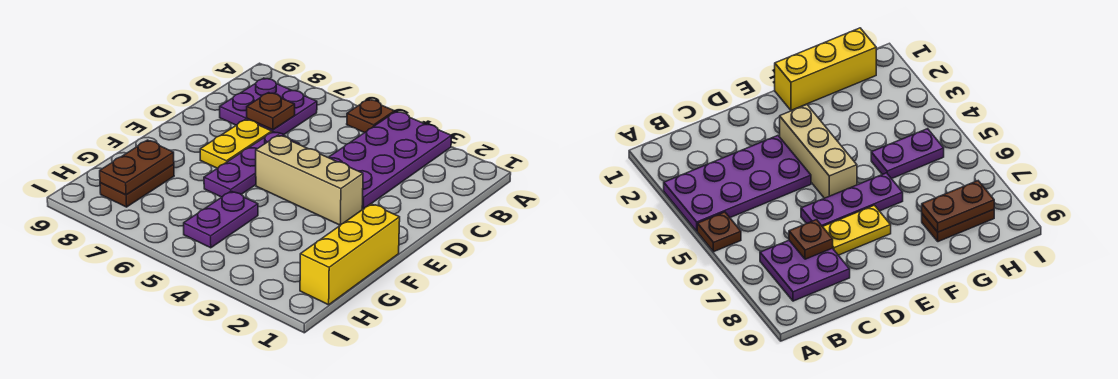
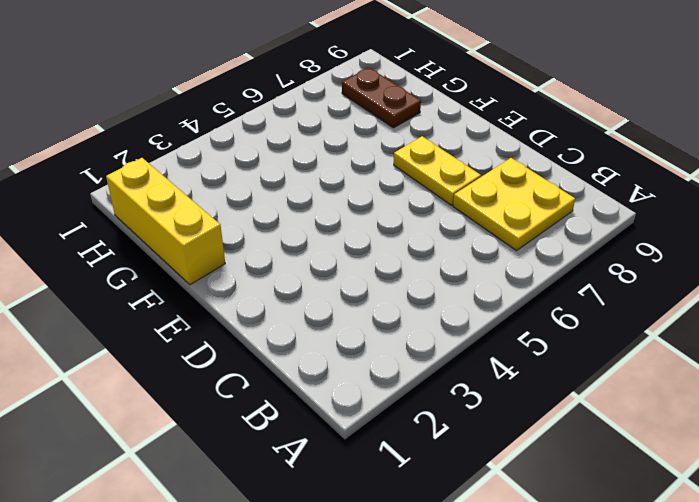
yellow plate B7:C8 level 1 -> purple plate B7:C8 level 1
none -> purple plate A3:D4 level 1
none -> brown plate A5 level 1

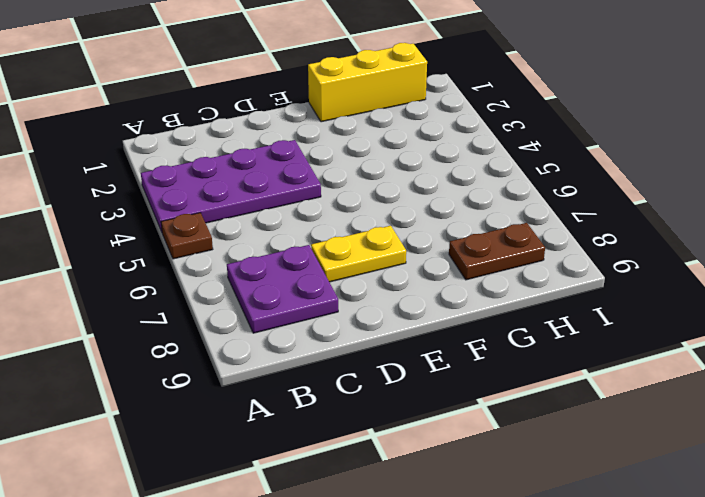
none -> purple plate D6:F6 level 1
none -> tan brick E3:E5 level 1

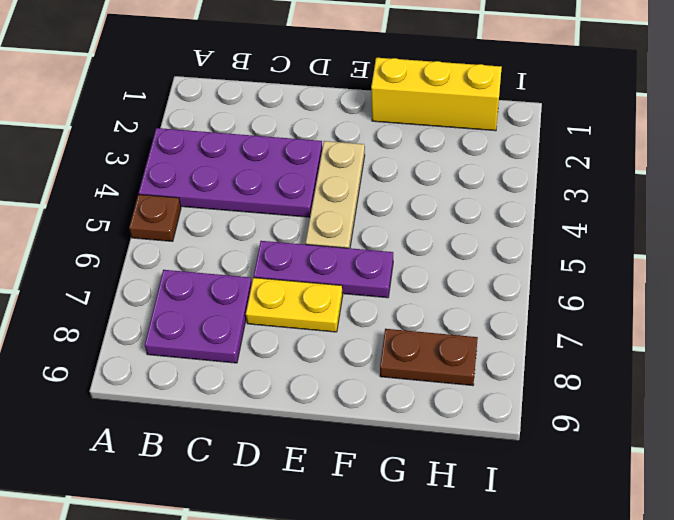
tan plate E3:E5 level 1 -> tan brick E3:E5 level 1
none -> purple plate G5:H5 level 1
none -> brown plate C7 level 2

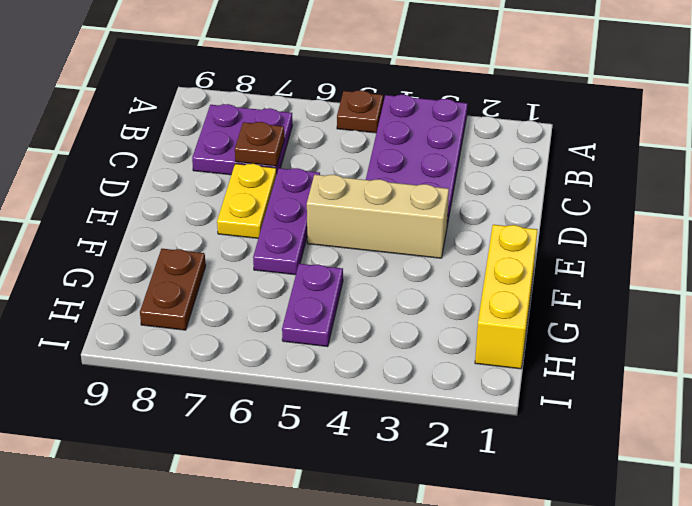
none -> brown plate G8:H8 level 2

